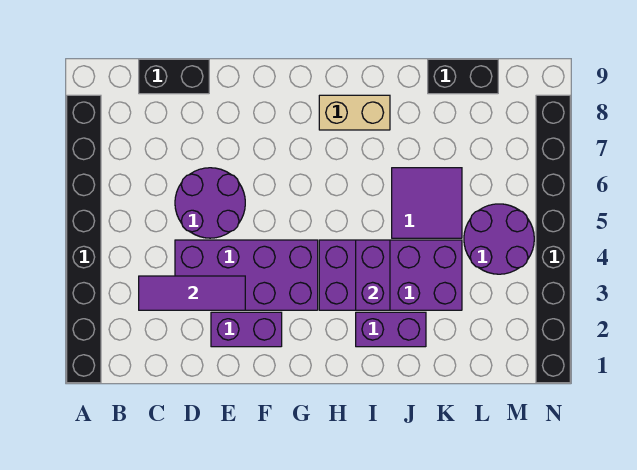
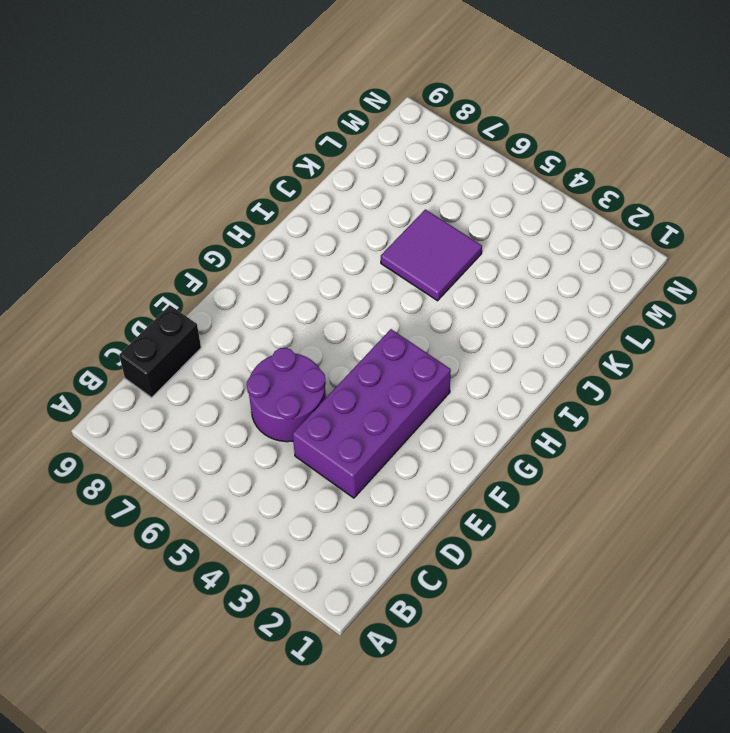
none -> black brick A1:A8 level 1
none -> purple brick E2:F2 level 1
none -> purple brick H3:K4 level 1

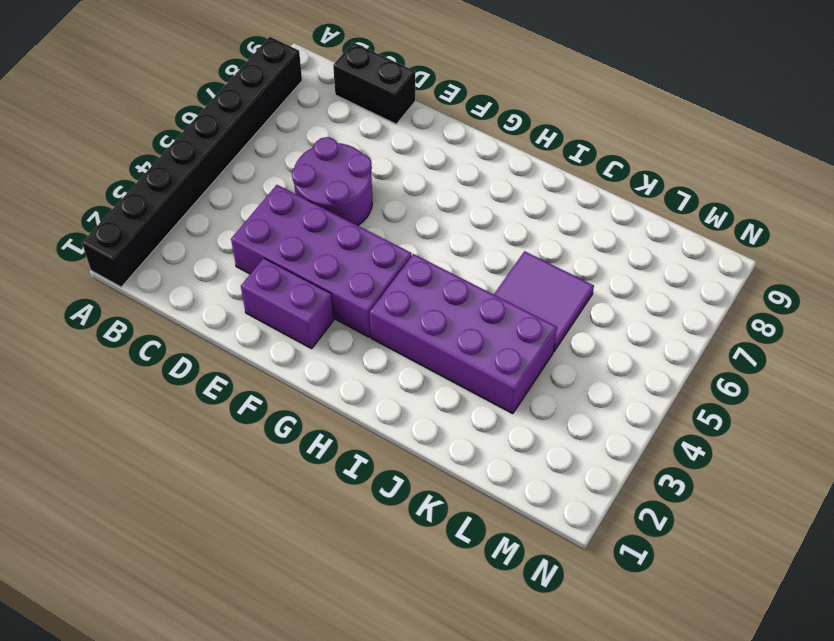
none -> tan brick H8:I8 level 1
none -> purple brick I2:J2 level 1
none -> black brick K9:L9 level 1

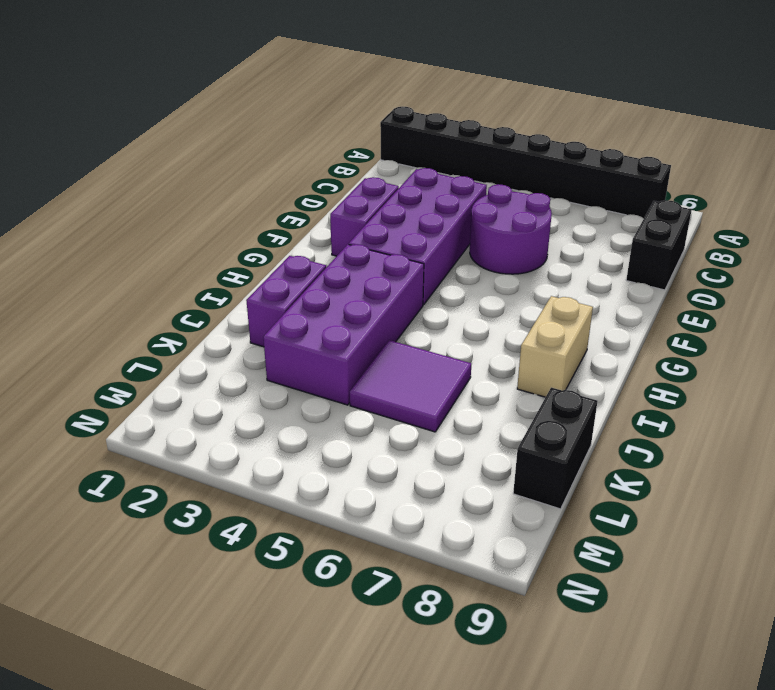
none -> purple round brick L4:M5 level 1
none -> black brick N1:N8 level 1
none -> purple tile C3:E3 level 2

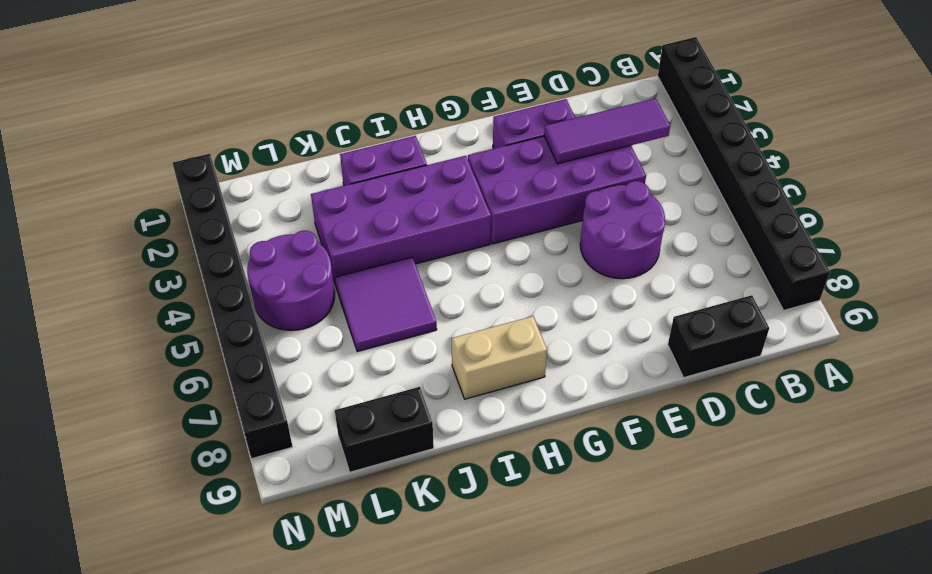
none -> purple brick I3:I4 level 2

